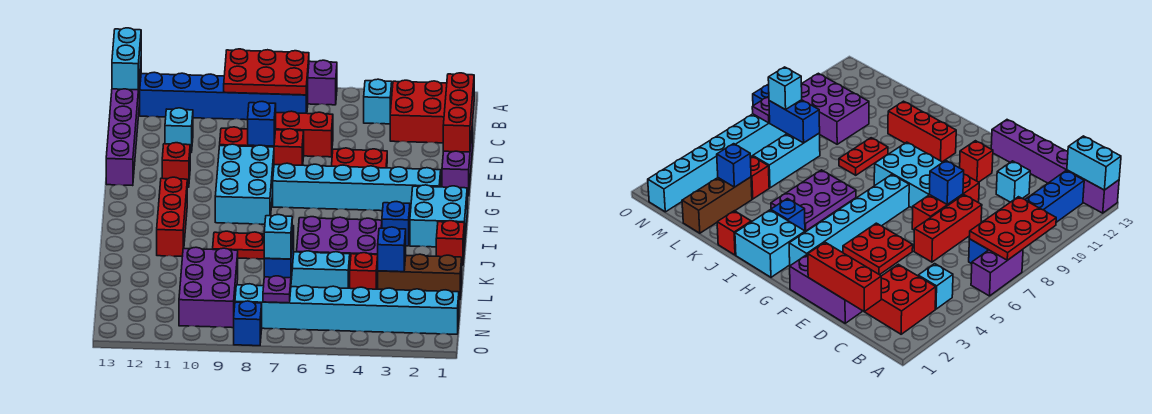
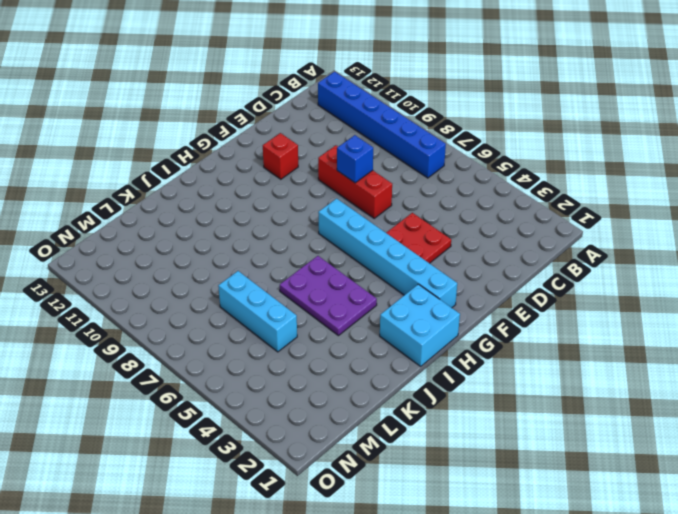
none -> purple brick A6:A7 level 1
none -> purple brick A13:F13 level 1
none -> red brick B2:C3 level 1
none -> cyan brick B4 level 1

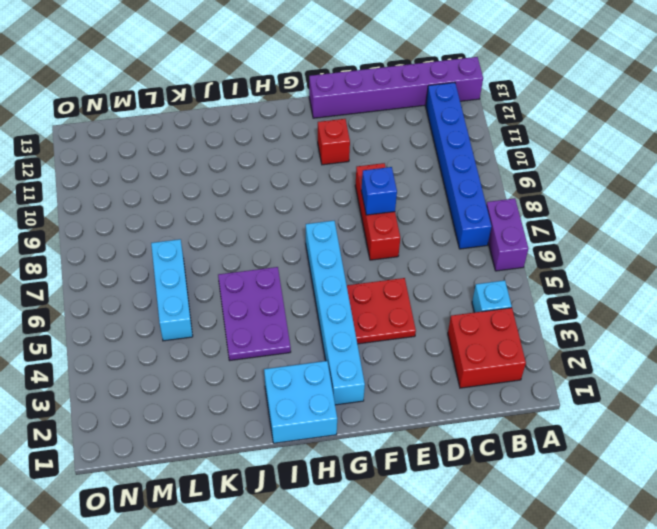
none -> purple brick D1:F1 level 1
none -> red brick D6:D8 level 1
none -> cyan brick D11 level 1
none -> cyan brick F8:H9 level 1

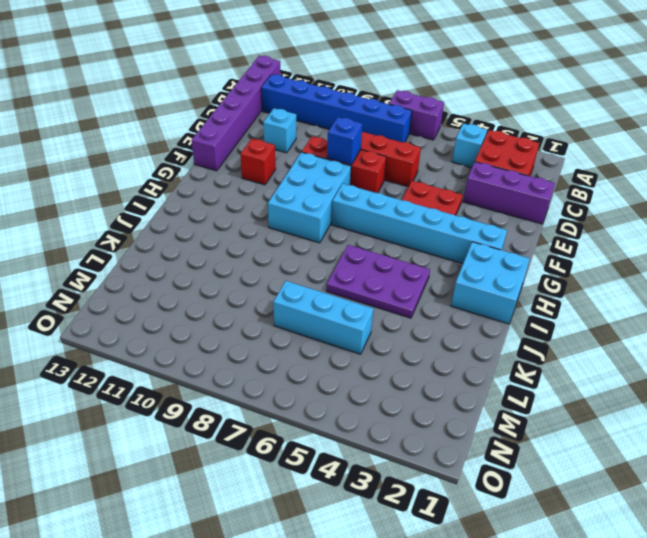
purple brick D1:D3 level 1 -> purple brick D1:F1 level 1
none -> red brick H11:J11 level 1
none -> blue brick I3 level 1
none -> red brick J1 level 1
none -> red plate J8:J9 level 1

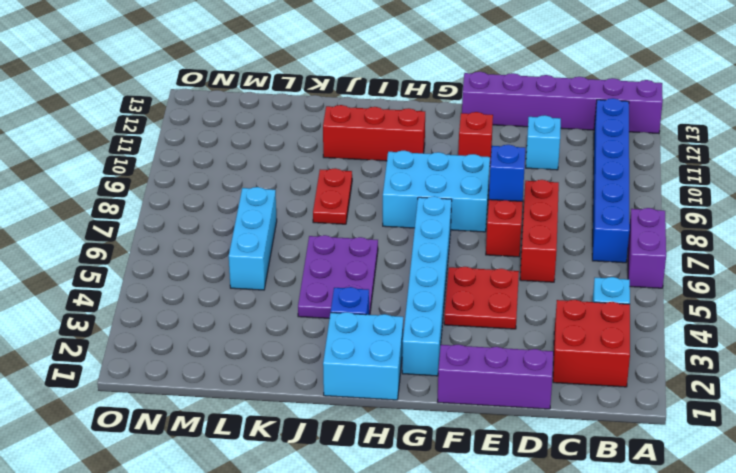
none -> red brick J1 level 1
none -> brown brick L1:L3 level 1
none -> red brick L4 level 1
none -> purple brick L9:N10 level 1

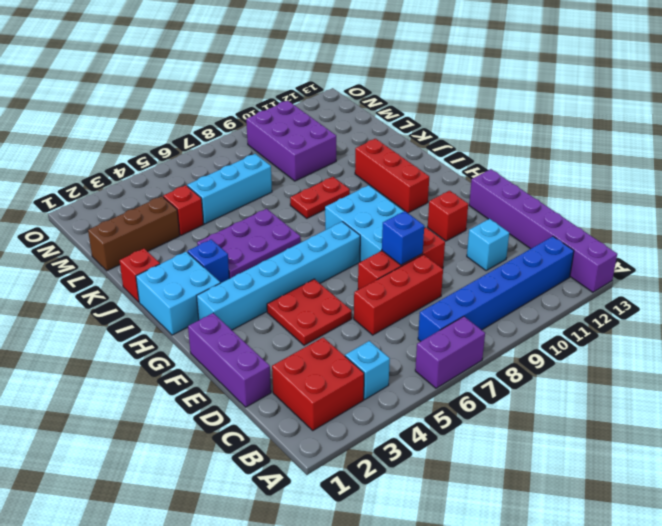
none -> cyan brick N1:N8 level 1
none -> blue brick O8 level 1
none -> red plate A7:B9 level 2
none -> cyan brick A13:B13 level 2

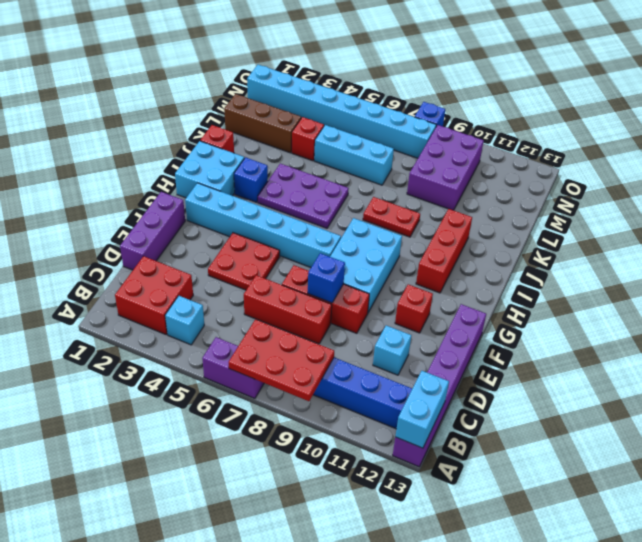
none -> red brick C1:E1 level 2
none -> blue brick L3 level 2
none -> blue brick L7:M7 level 2
none -> purple plate N7 level 2

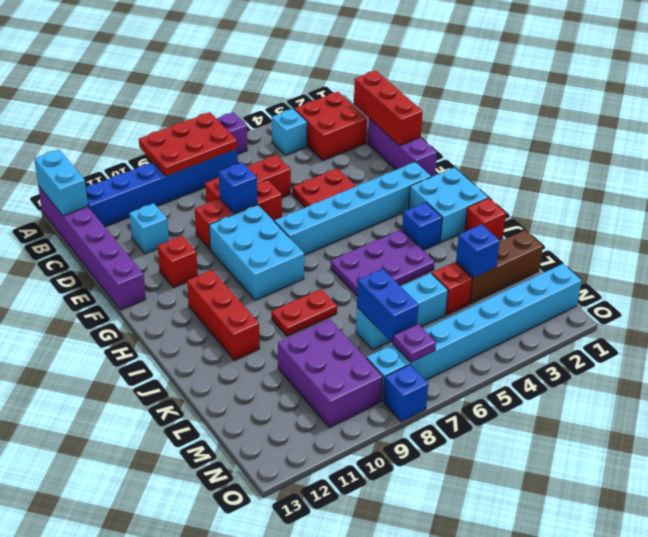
none -> cyan brick M7 level 3

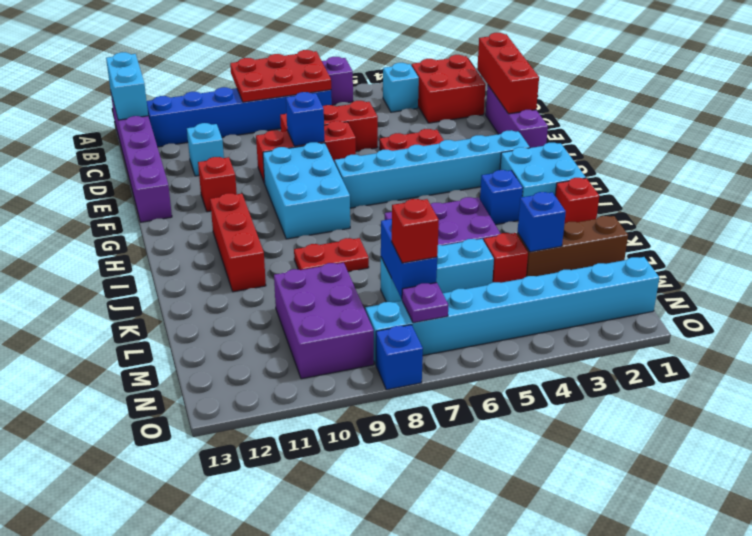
red brick M7 level 3 -> cyan brick M7 level 3

